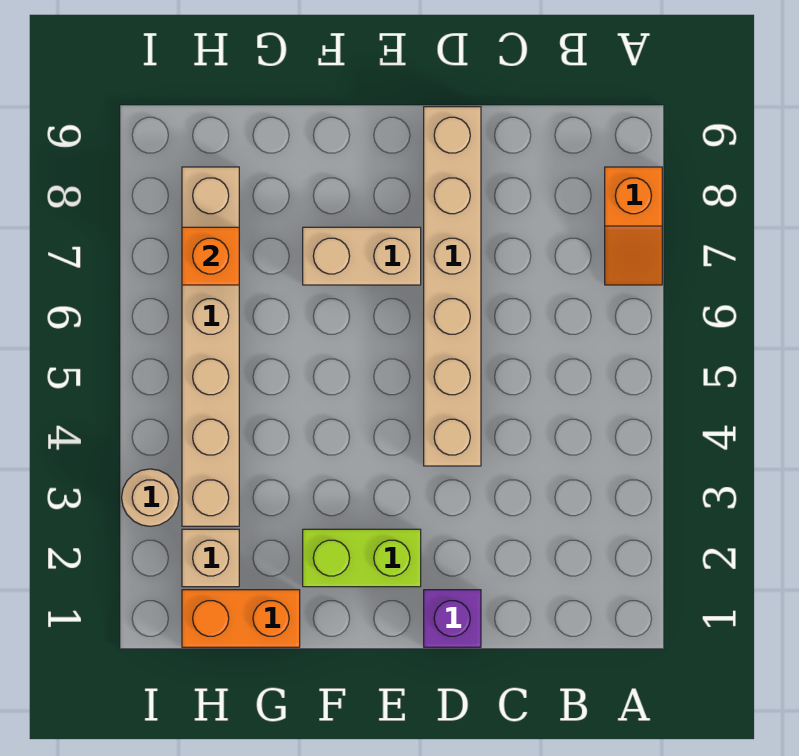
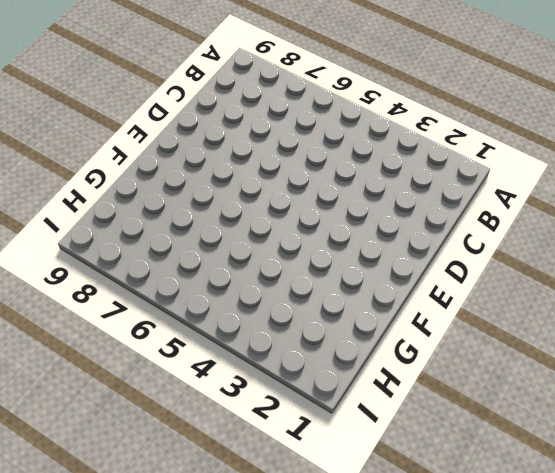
none -> orange slope A7:A8 level 1 top 8
none -> purple brick D1 level 1

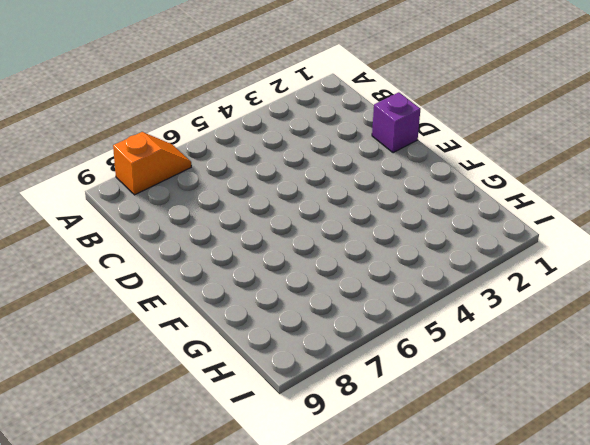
none -> tan brick D4:D9 level 1
none -> lime brick E2:F2 level 1

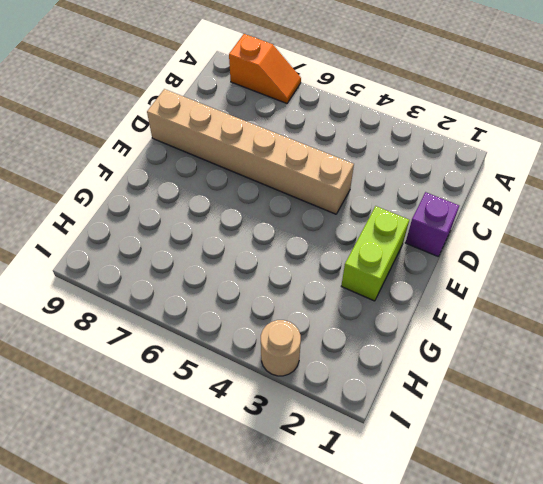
none -> tan brick E7:F7 level 1
none -> orange brick G1:H1 level 1

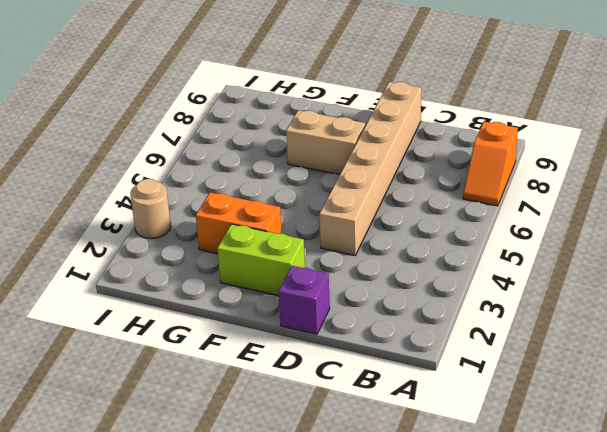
orange brick F3:G3 level 1 -> orange brick G1:H1 level 1
none -> tan brick H2 level 1
none -> tan brick H3:H8 level 1

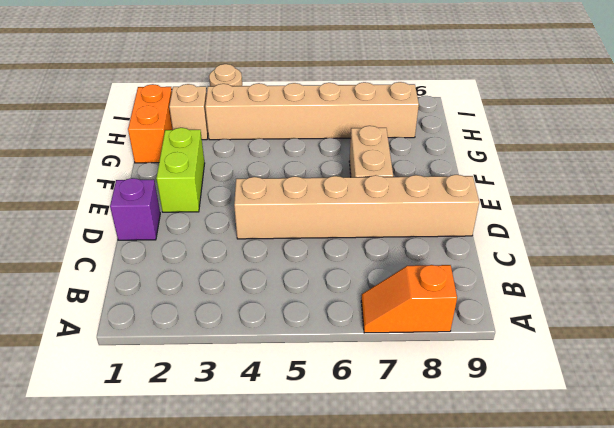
none -> orange brick H7 level 2

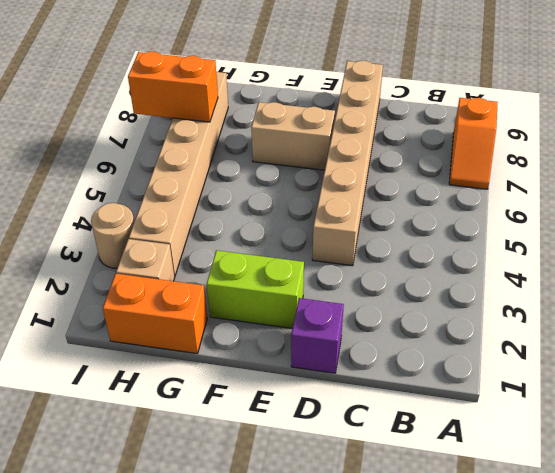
orange brick H7:I7 level 2 -> orange brick H7 level 2

